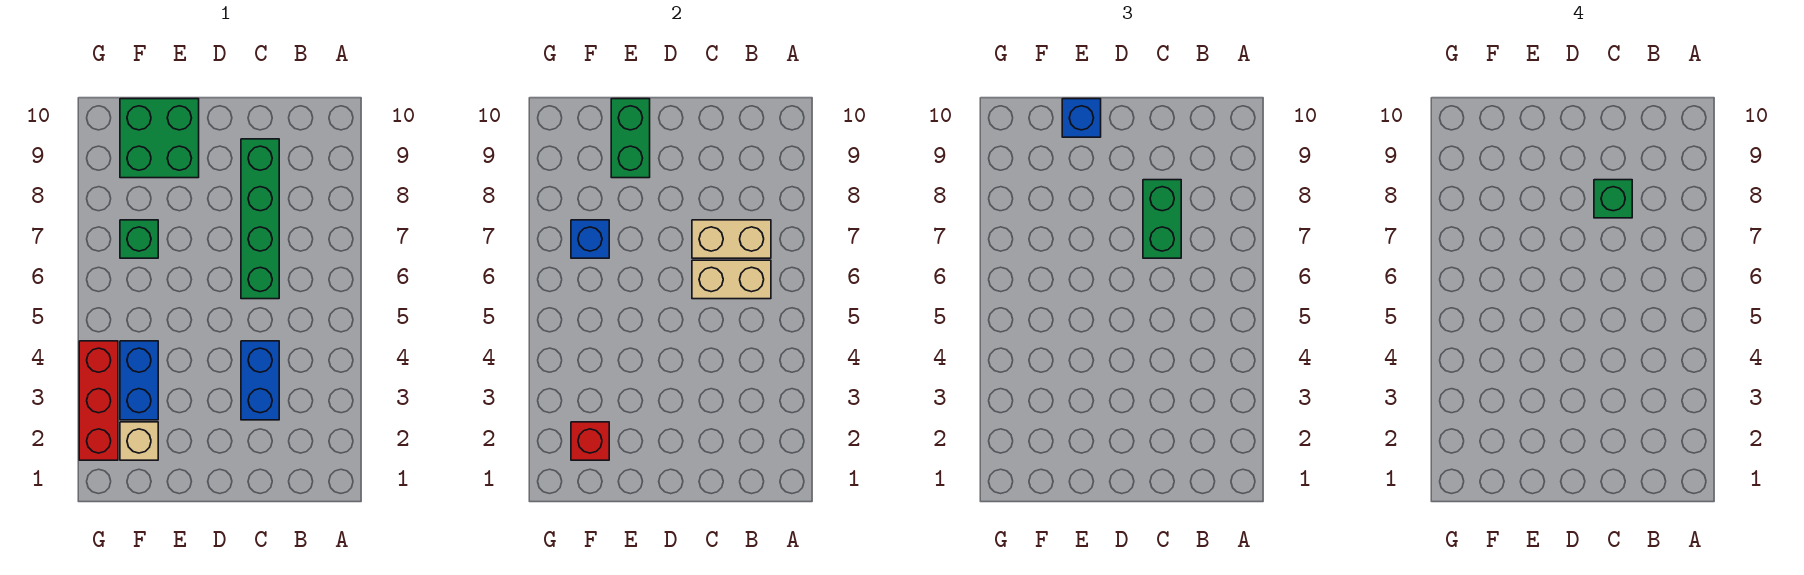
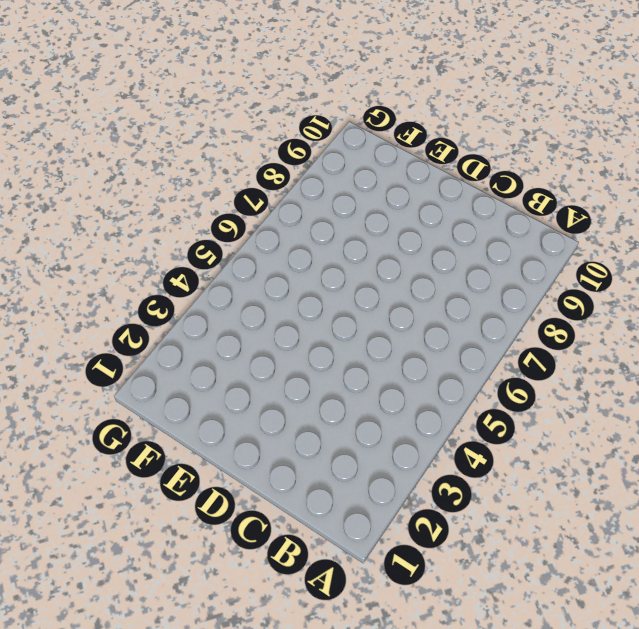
none -> blue brick C3:C4 level 1
none -> green brick C6:C9 level 1
none -> green brick E9:F10 level 1

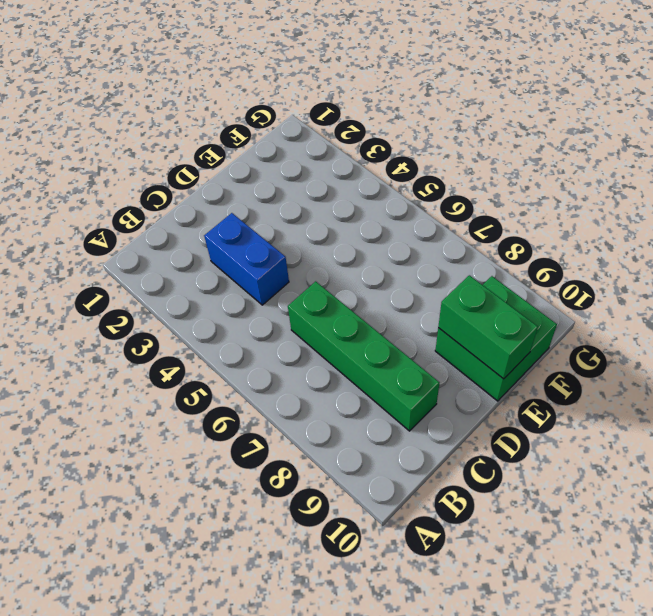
none -> tan brick F2 level 1
none -> blue brick F3:F4 level 1
none -> green brick F7 level 1

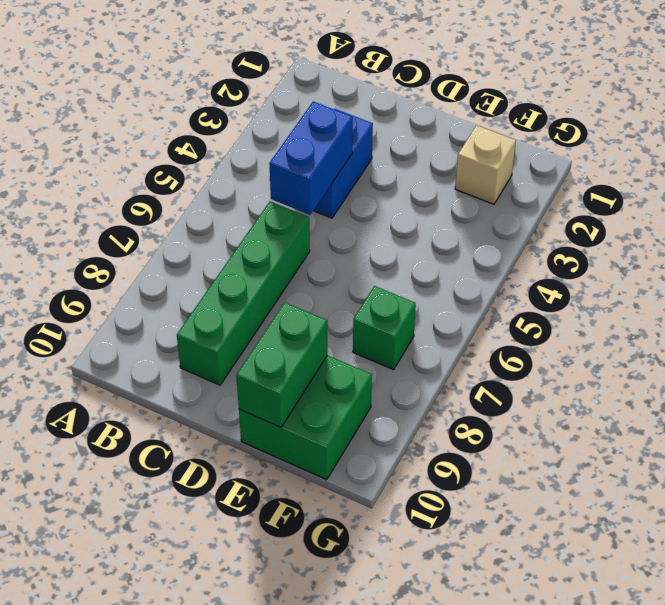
blue brick C4:C5 level 2 -> blue brick F3:F4 level 1
none -> red brick G2:G4 level 1
none -> tan brick B6:C6 level 2
none -> tan brick B7:C7 level 2

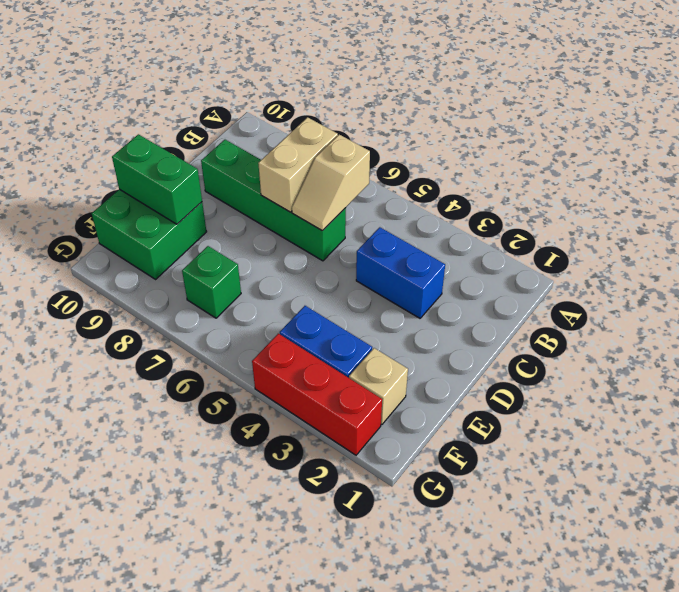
tan slope B6:C6 level 2 top B -> tan brick B6:C6 level 2
none -> red brick F2 level 2
none -> blue brick F7 level 2
none -> green brick C7:C8 level 3

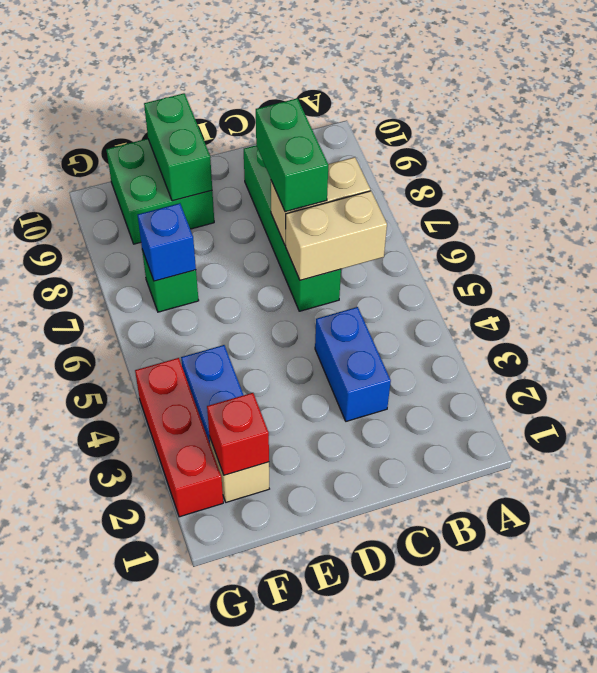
none -> blue brick E10 level 3
none -> green brick C8 level 4

